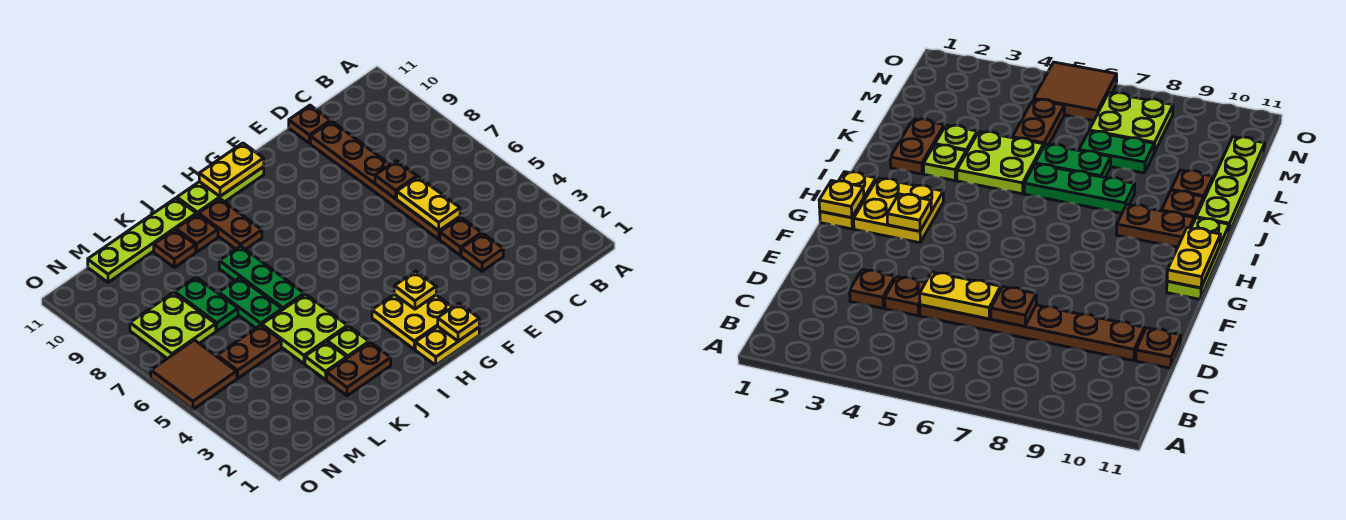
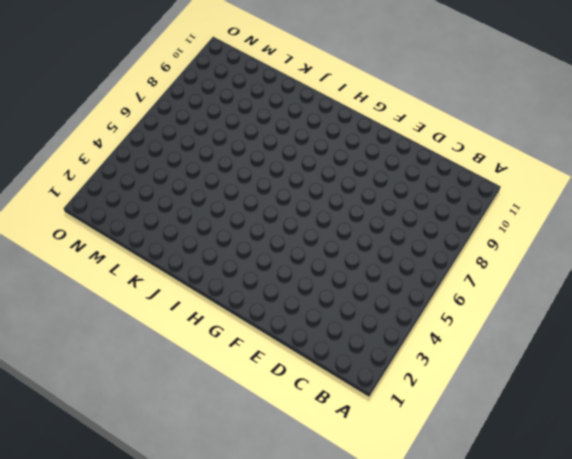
none -> brown plate D3 level 1
none -> brown plate D4 level 1
none -> brown plate D5:D10 level 1

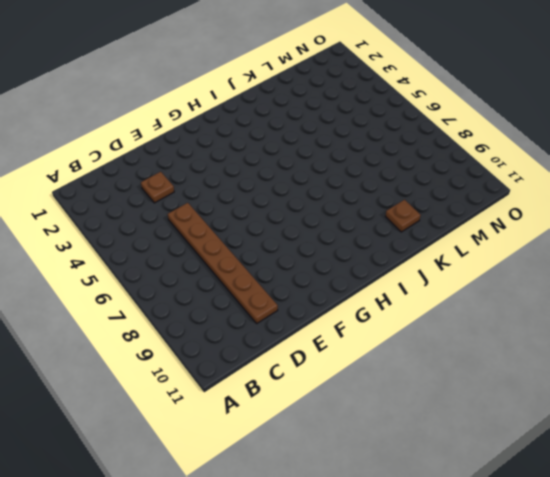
none -> brown plate D4 level 1
none -> brown plate D11 level 1
none -> yellow plate G1:H1 level 1

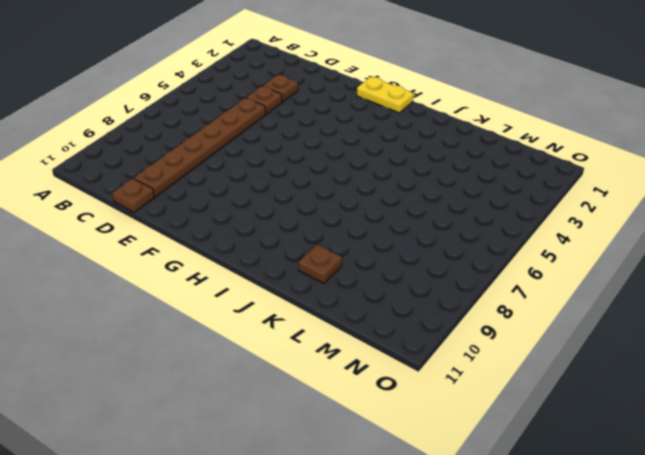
none -> yellow plate G2:H3 level 1
none -> lime plate G11:I11 level 1
none -> brown plate I9:I10 level 1

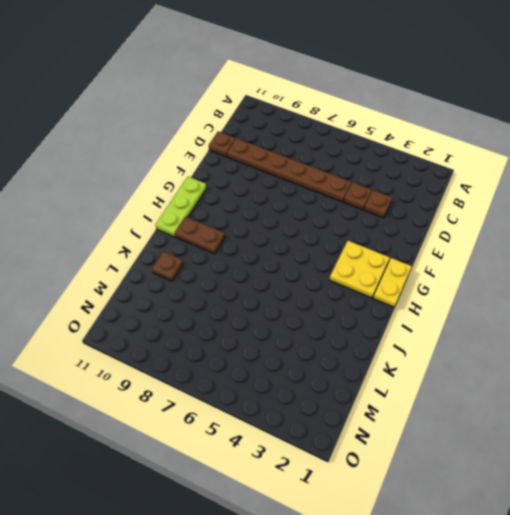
none -> brown plate J2:K2 level 1
none -> lime plate J3 level 1
none -> lime plate J4:K5 level 1

